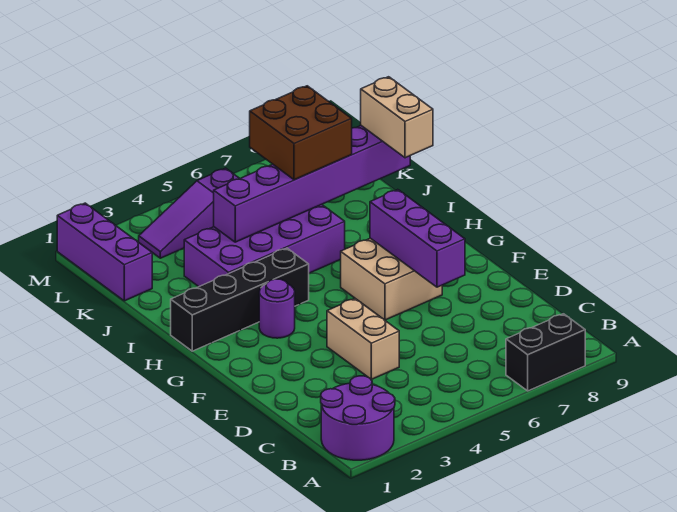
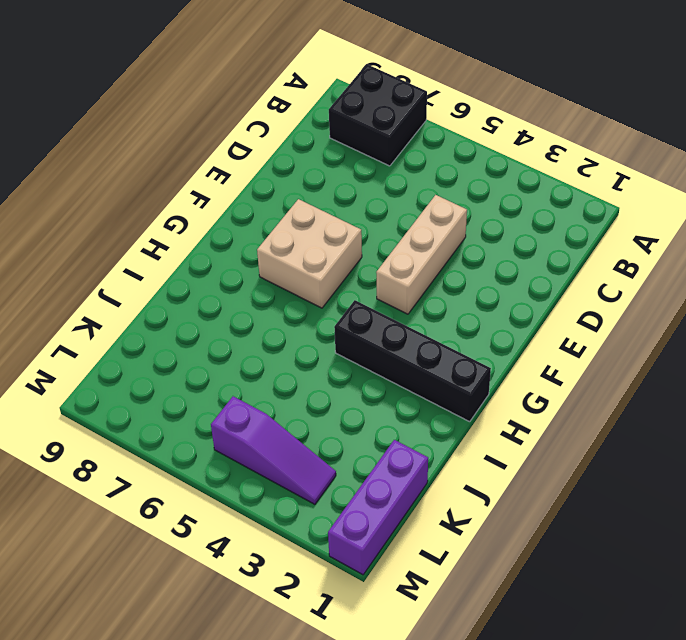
black brick A7:B8 level 1 -> black brick A7:A8 level 1
tan brick D4:F4 level 1 -> tan brick D4:E4 level 1
none -> purple round brick A1:B2 level 1
none -> purple round brick G3 level 1
none -> purple brick I3:J6 level 1

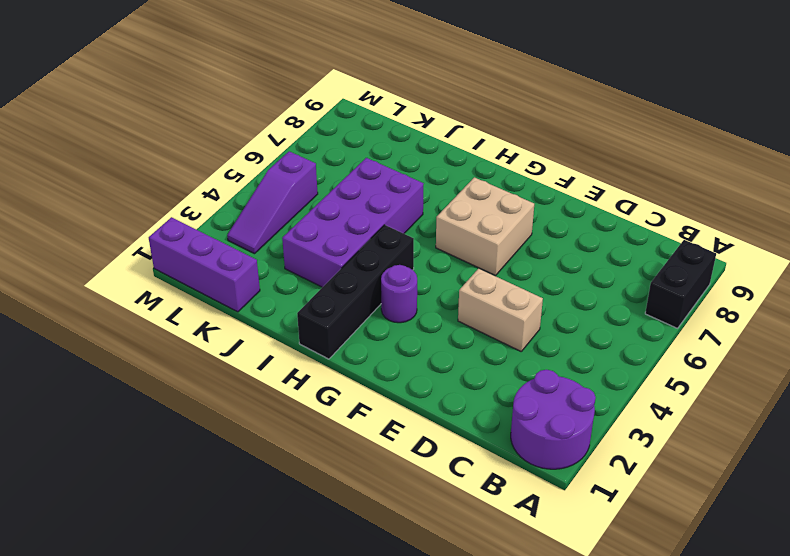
none -> purple brick E7:G7 level 2
none -> purple brick J4:J9 level 2
none -> tan brick I9:J9 level 3

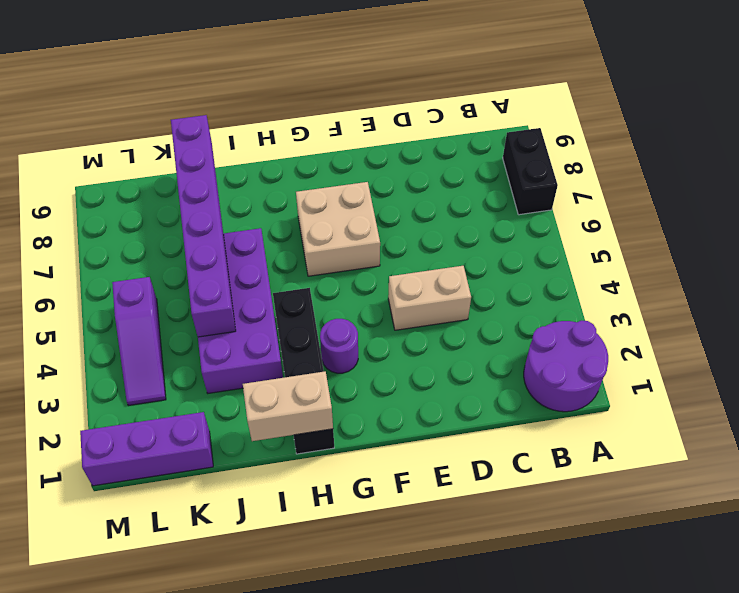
tan brick H1:I1 level 2 -> tan brick I9:J9 level 3
none -> purple brick E7:G7 level 2
none -> brown brick J6:K7 level 3

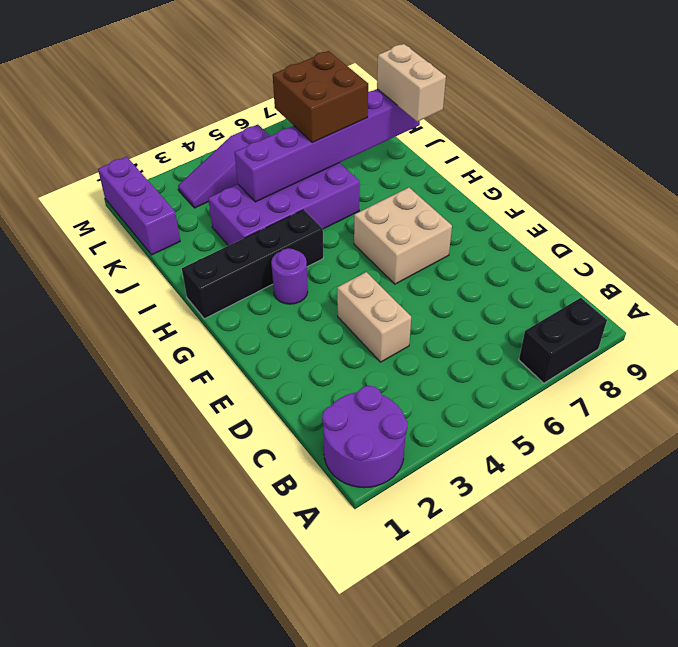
none -> purple brick E7:G7 level 2

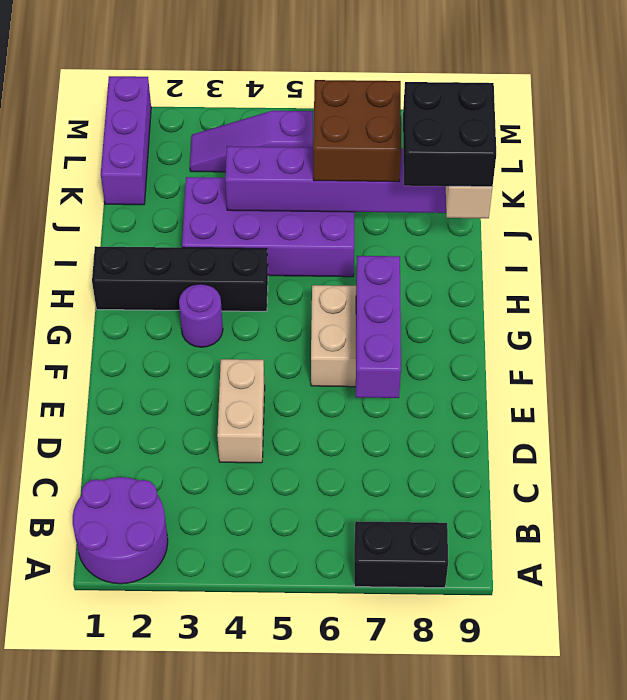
black brick I8:J9 level 4 -> none

